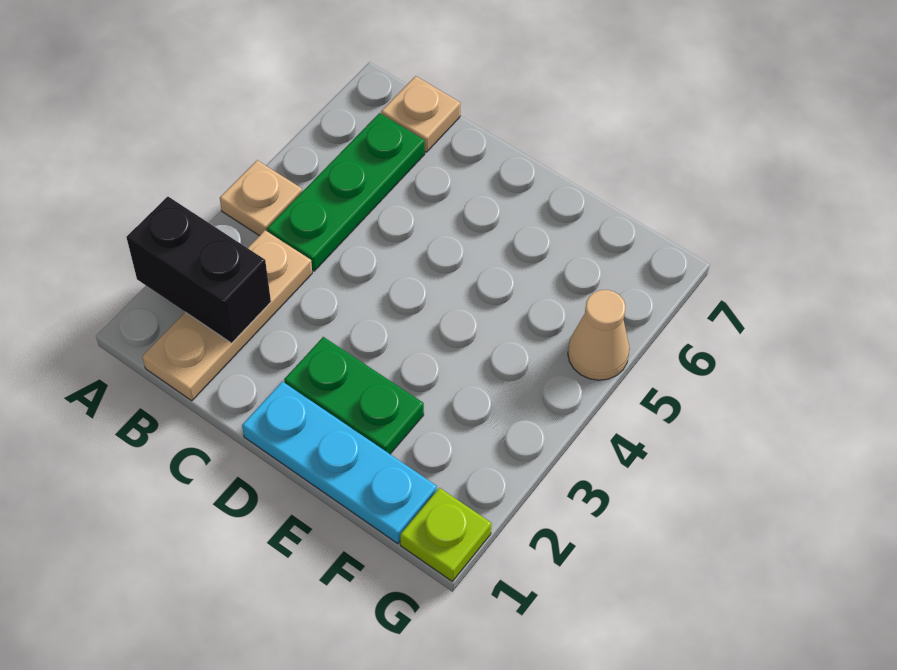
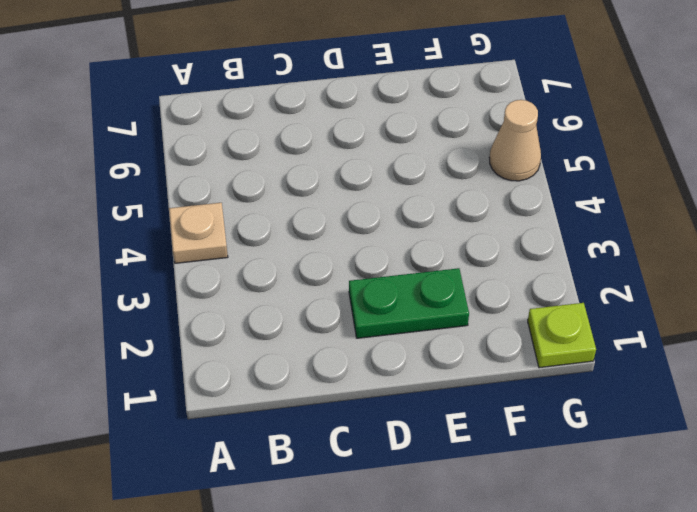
none -> tan plate B1:B3 level 1
none -> green plate B4:B6 level 1

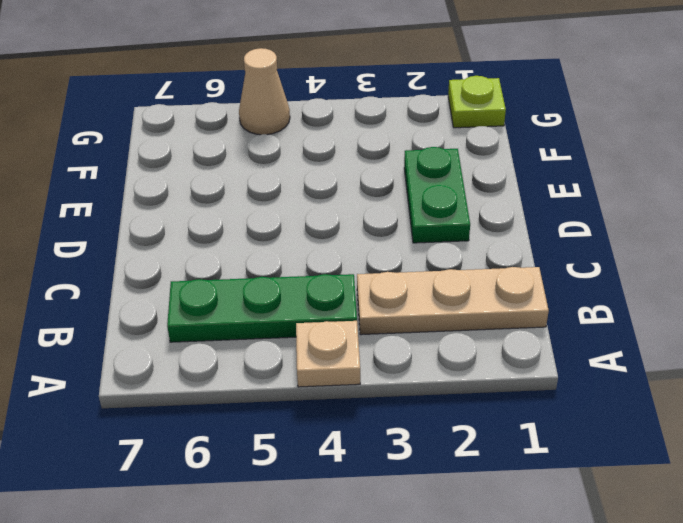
none -> tan plate B7 level 1
none -> cyan plate D1:F1 level 1

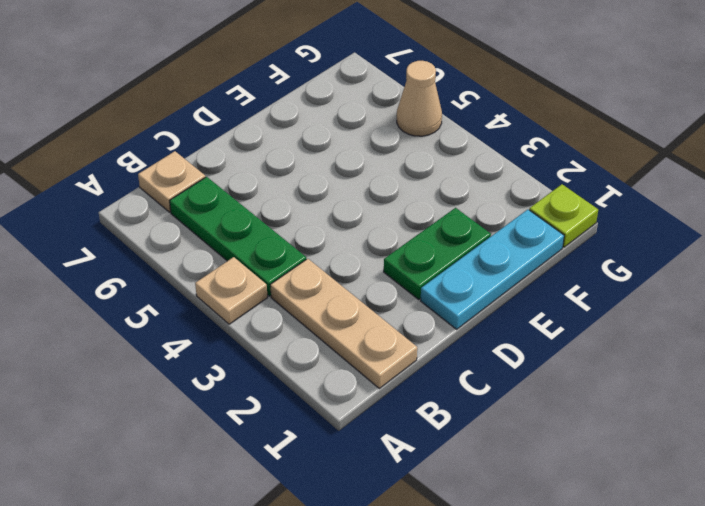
none -> black brick A2:B2 level 2

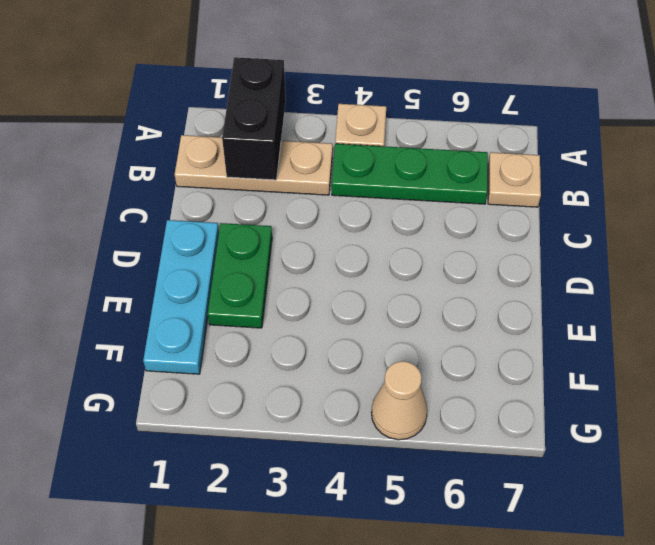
none -> lime plate G1 level 1

